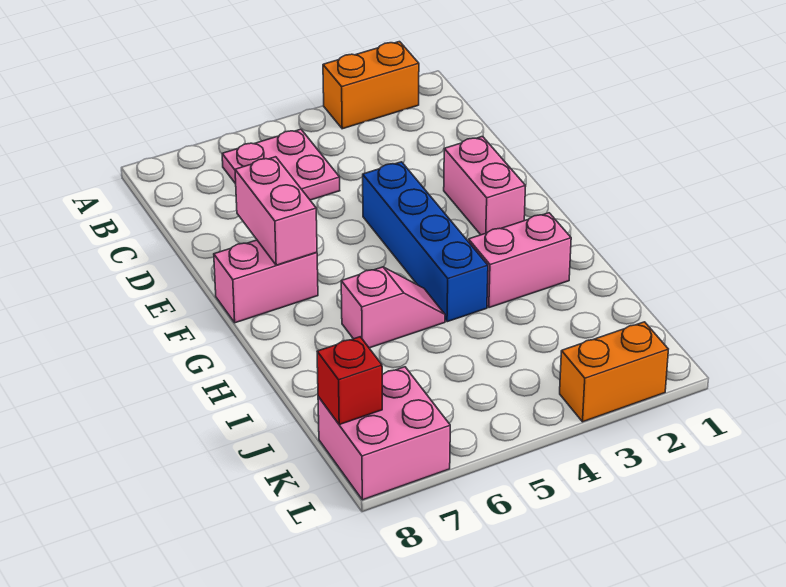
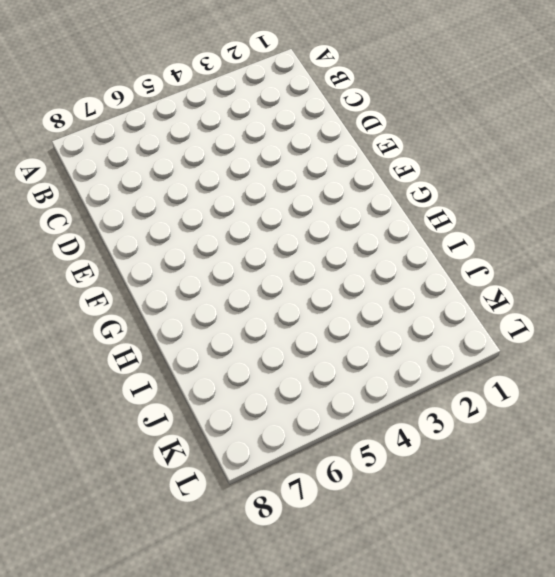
none -> orange brick A2:A3 level 1
none -> pink plate B5:C6 level 1

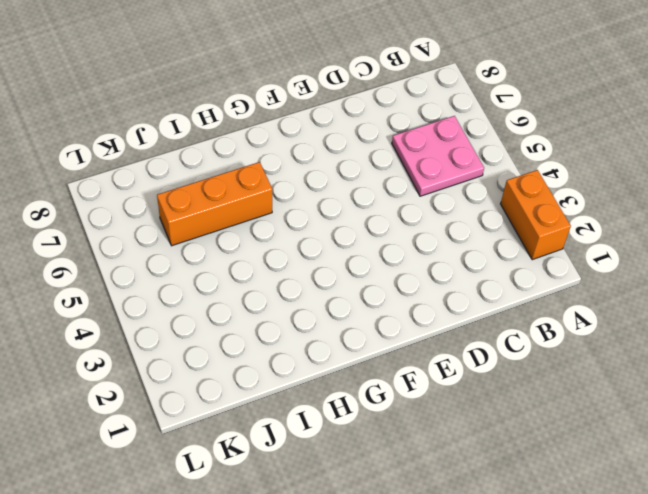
orange brick H6:J6 level 1 -> pink slope H5:H6 level 1 top 6
none -> pink brick E2:F2 level 1
none -> blue brick E4:H4 level 1

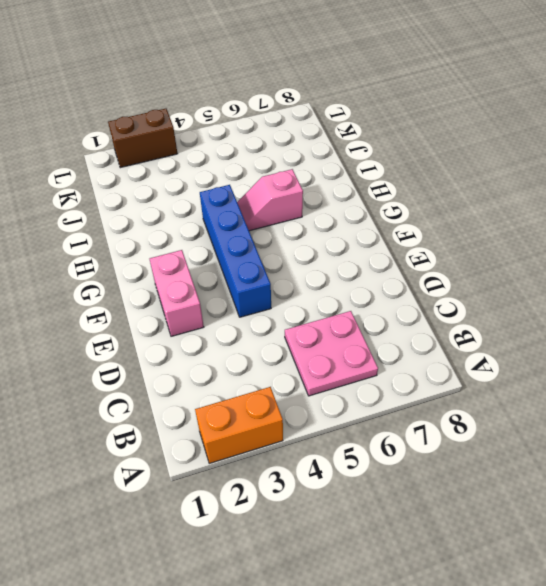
brown brick L2:L3 level 1 -> orange brick L2:L3 level 1
none -> pink brick F7:F8 level 1
none -> pink brick H2:H3 level 1

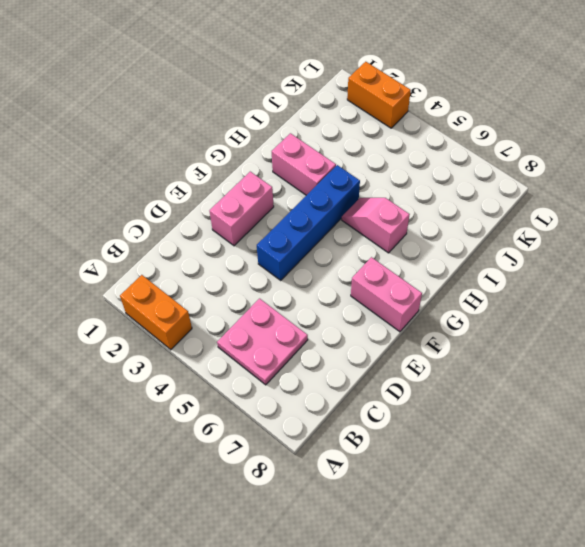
none -> pink brick K7:L8 level 1
none -> pink brick E7:F7 level 2

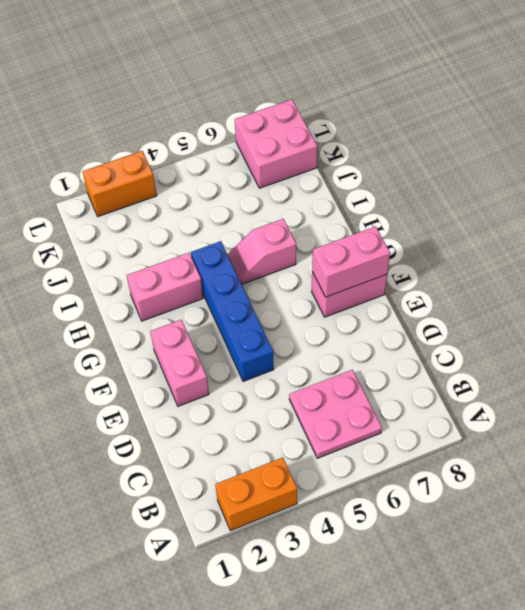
pink brick F7:F8 level 2 -> pink brick E7:F7 level 2
none -> red brick K8 level 2

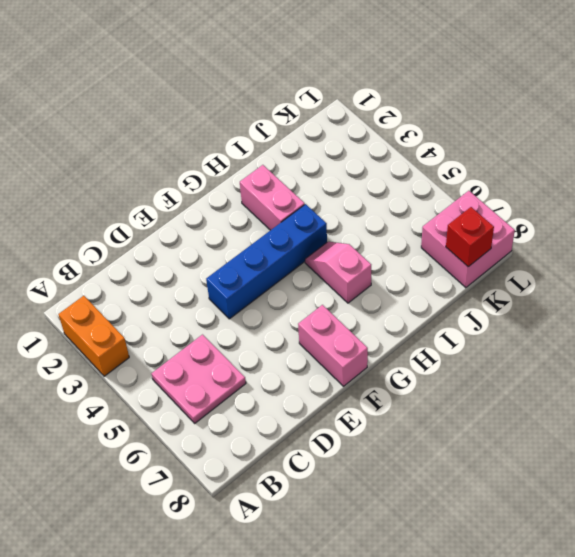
none -> pink brick E2:F2 level 1
none -> orange brick L2:L3 level 1

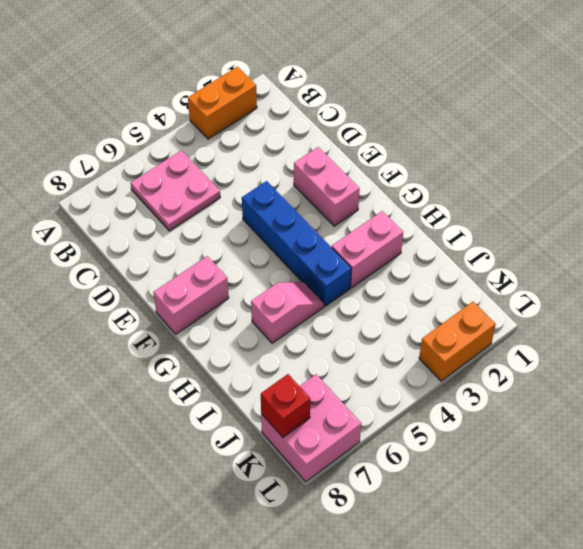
none -> pink brick E7:F7 level 2

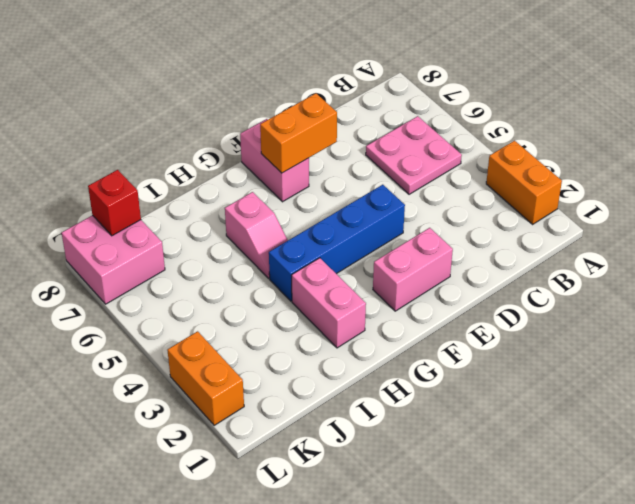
orange brick E7:F7 level 2 -> pink brick E7:F7 level 2

